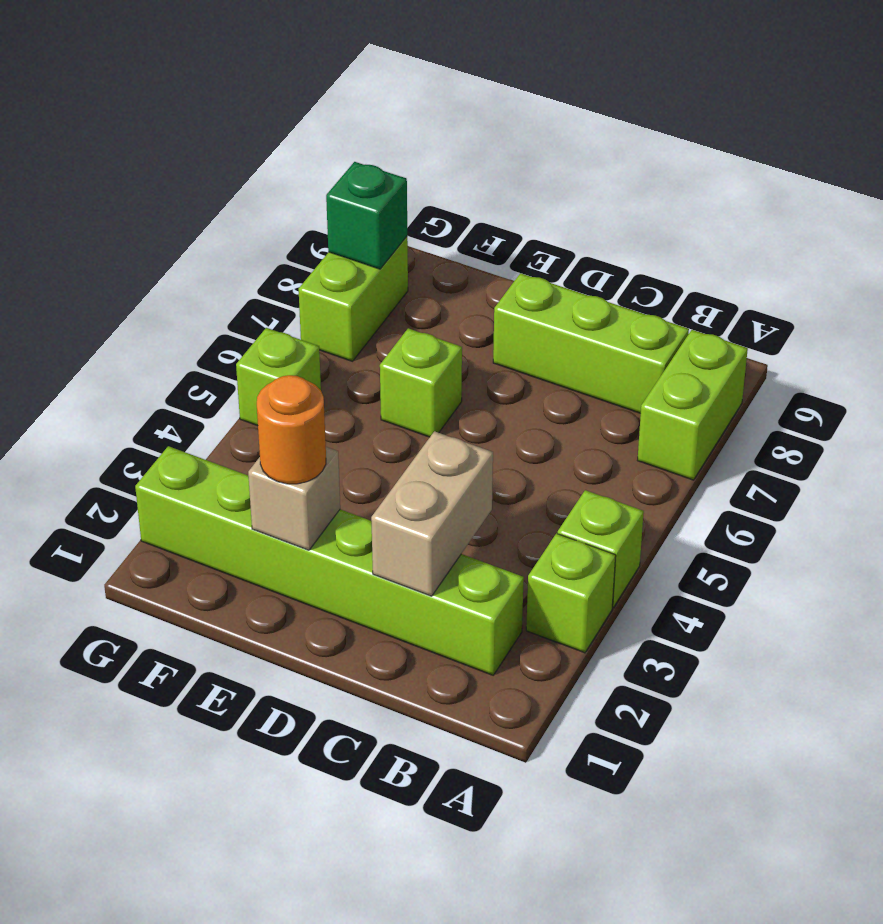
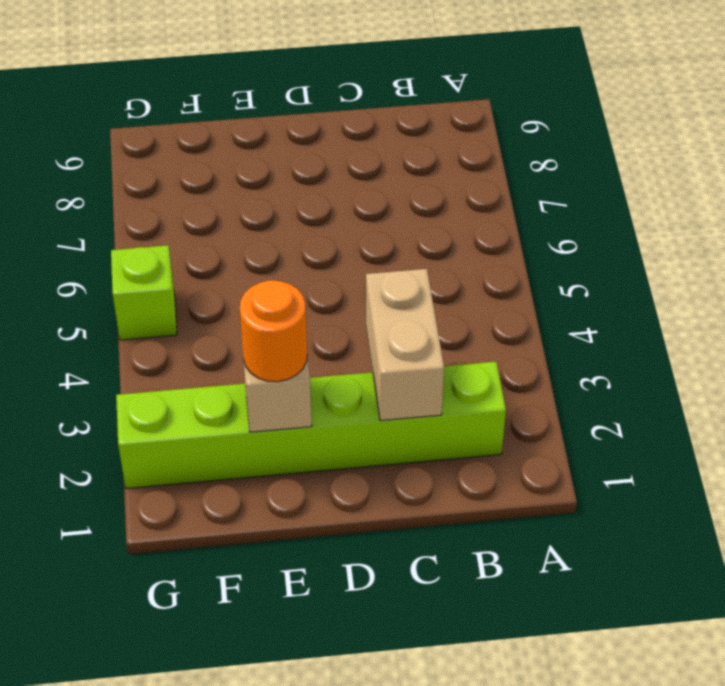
none -> lime brick A3 level 1
none -> lime brick A4 level 1
none -> lime brick A7:A8 level 1

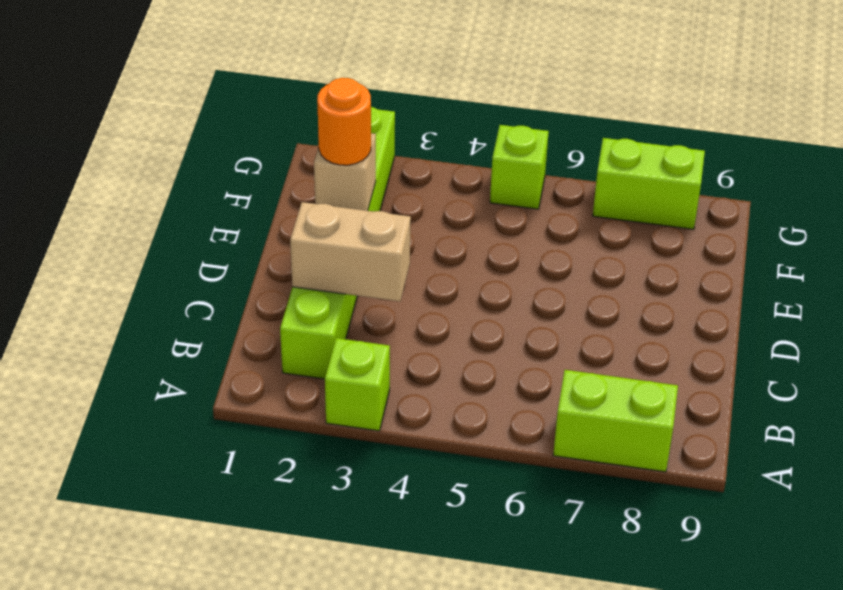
none -> lime brick A4 level 1
none -> lime brick B8:D8 level 1
none -> lime brick E6 level 1

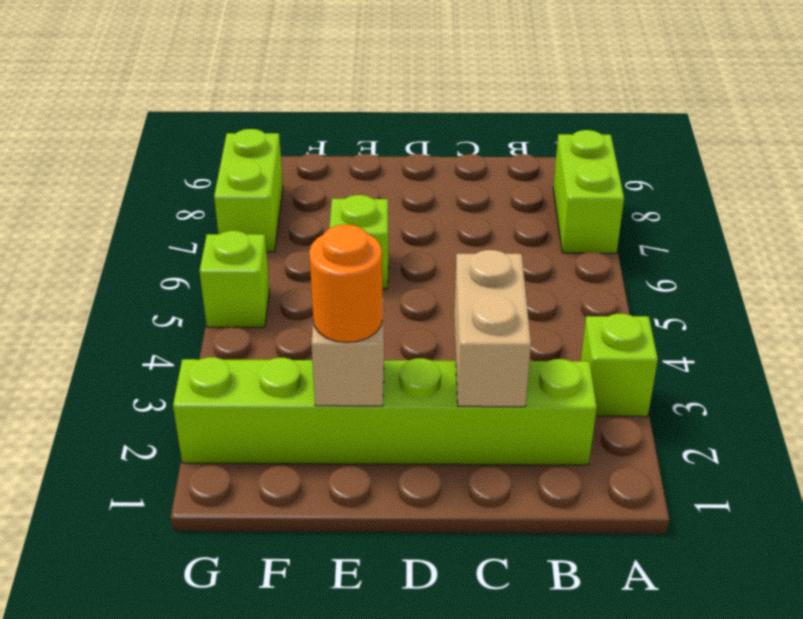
none -> lime brick A4 level 1
none -> lime brick B8:D8 level 1
none -> green brick G8 level 2

